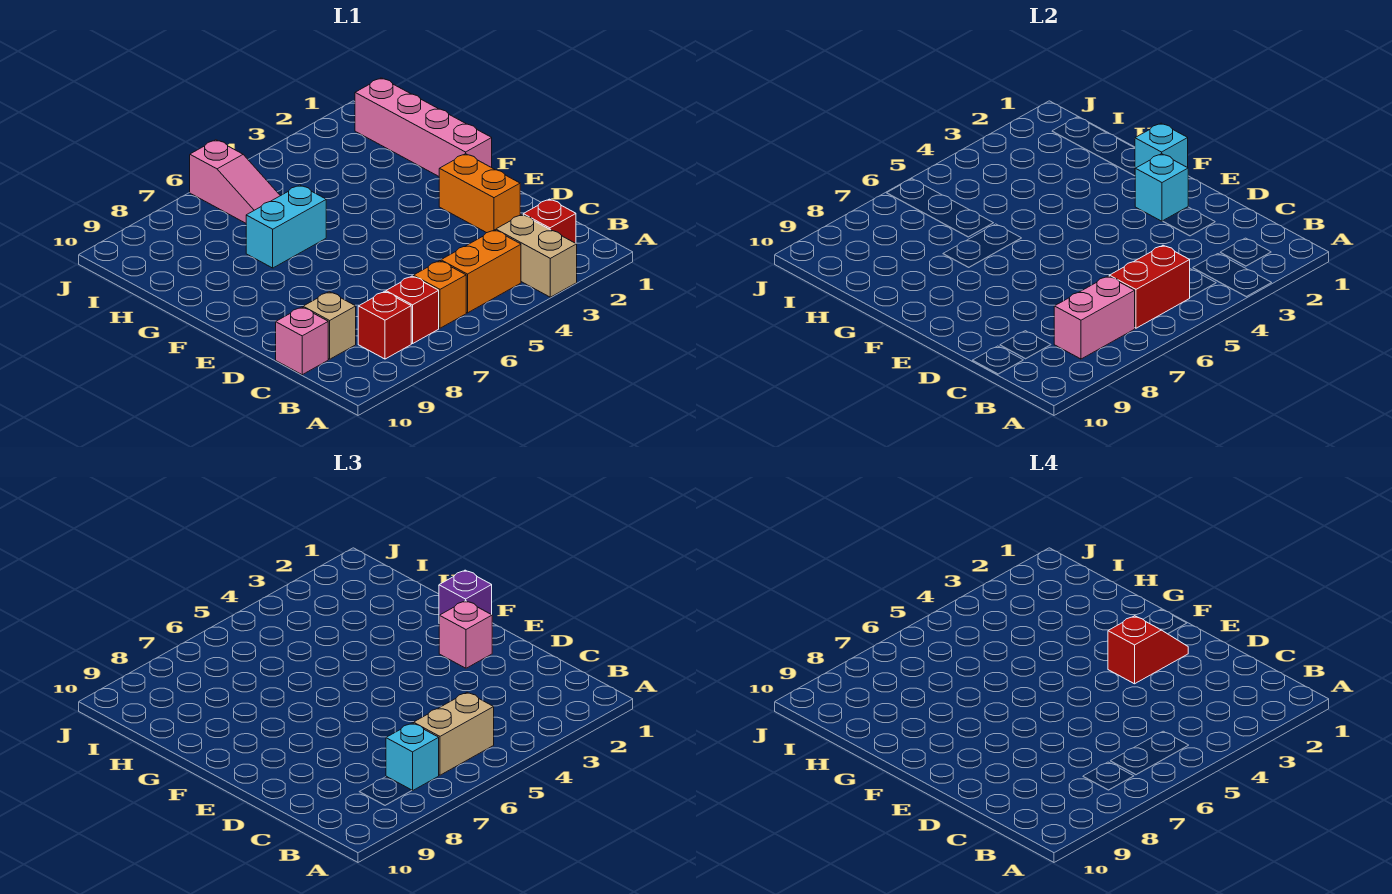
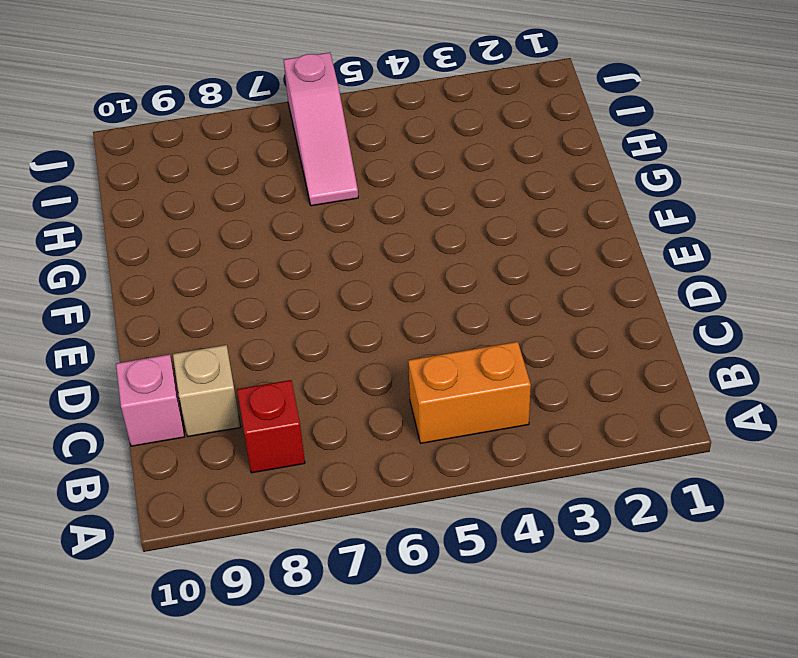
none -> tan brick A3:B3 level 1
none -> red brick B2 level 1
none -> orange brick B6 level 1

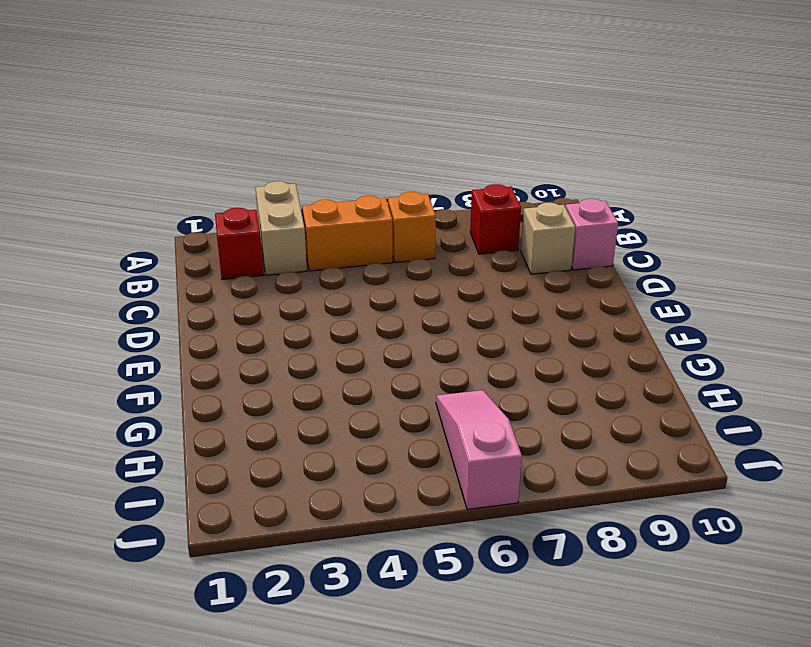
none -> red brick B7 level 1
none -> orange brick D2:E2 level 1
none -> pink brick F1:I1 level 1

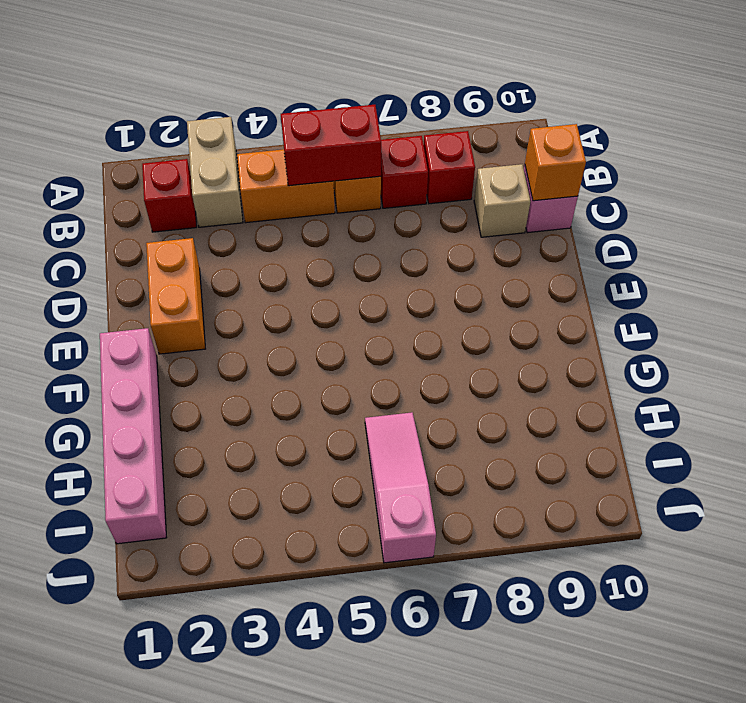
orange brick C10 level 2 -> none
none -> cyan brick G6:G7 level 1
none -> pink brick B7:B8 level 2
none -> cyan brick E2 level 2

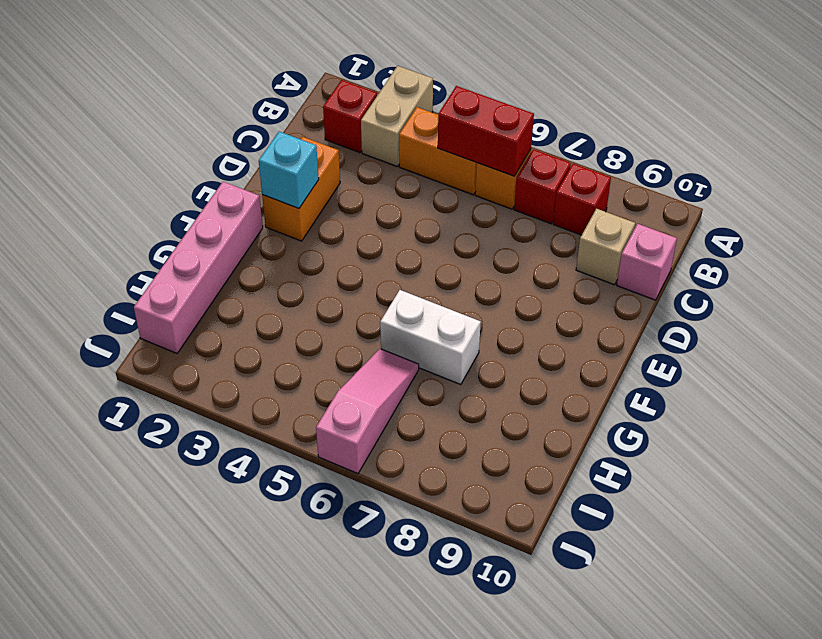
white brick G6:G7 level 1 -> cyan brick G6:G7 level 1
none -> pink brick B7:B8 level 2
none -> cyan brick F1 level 2
none -> tan brick B5:B6 level 3

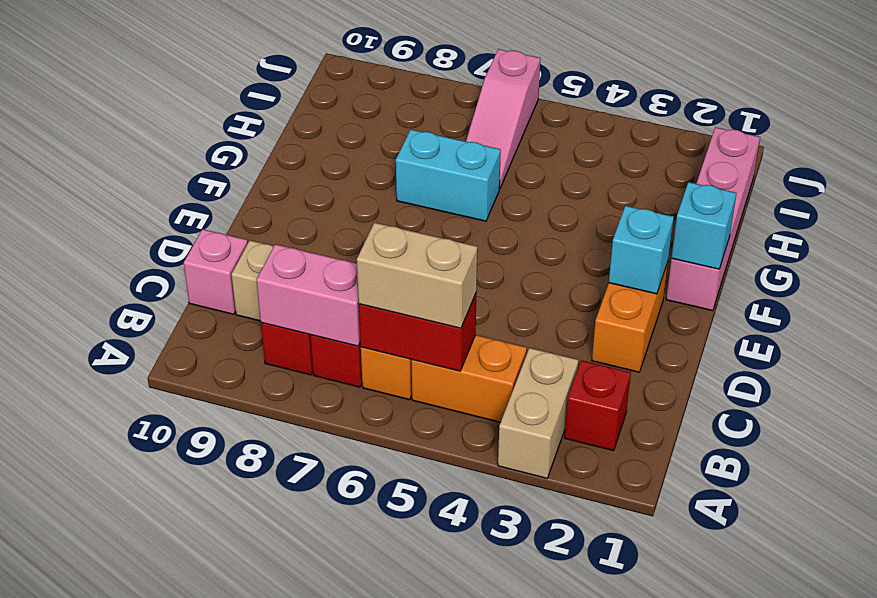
none -> cyan brick B7 level 3
none -> pink brick E2 level 3
none -> purple brick F1 level 3

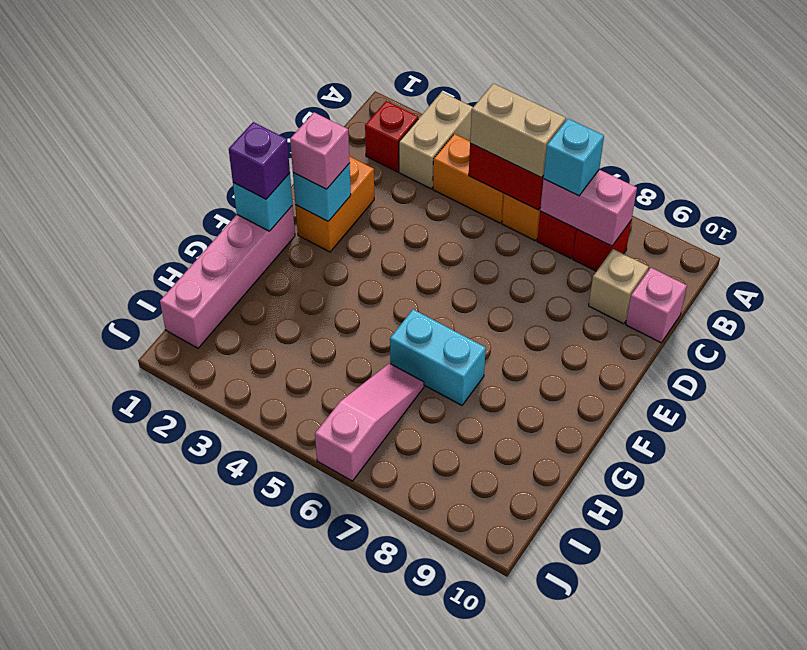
none -> red slope E2:E3 level 4 top 3

